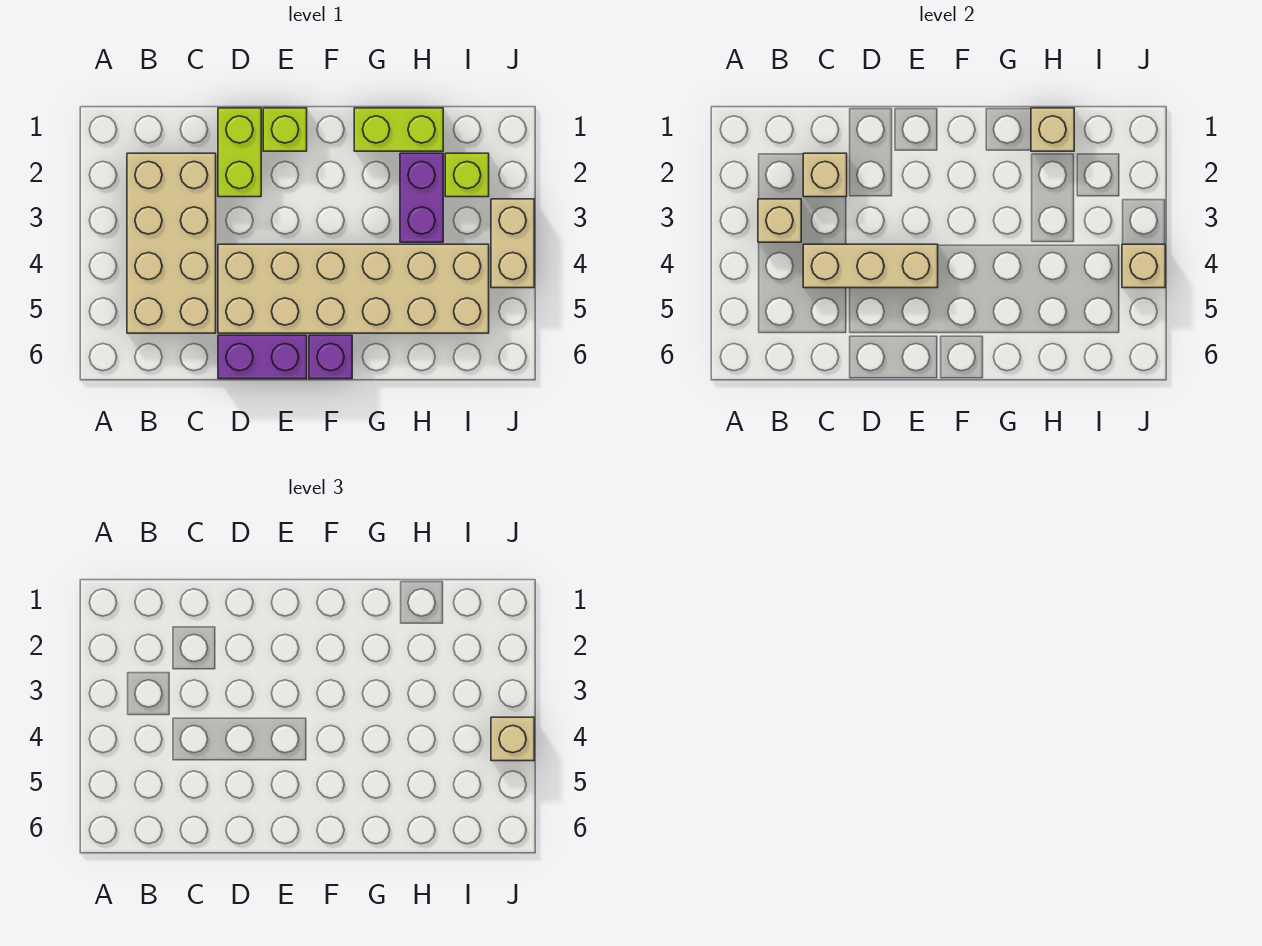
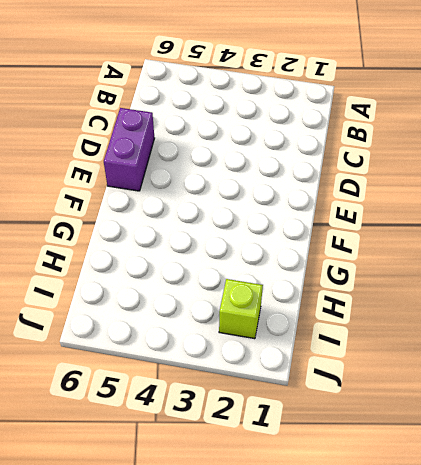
none -> tan brick B2:C5 level 1
none -> lime brick D1:D2 level 1
none -> tan brick D4:I5 level 1

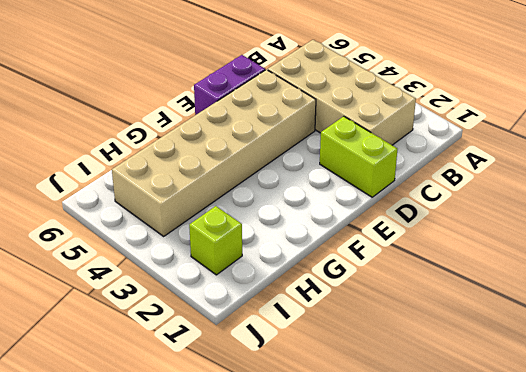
none -> lime brick E1 level 1
none -> purple brick F6 level 1
none -> lime brick G1:H1 level 1

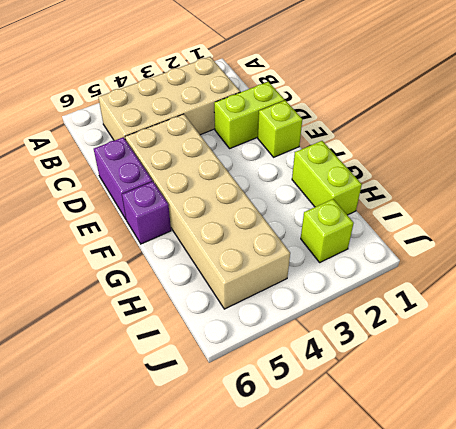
none -> purple brick H2:H3 level 1
none -> tan brick J3:J4 level 1
none -> tan brick B3 level 2

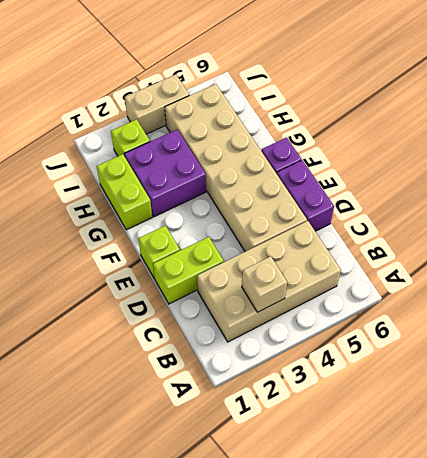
purple brick G2:H3 level 1 -> purple brick H2:H3 level 1
none -> tan brick C2 level 2
none -> tan brick C4:E4 level 2
none -> tan brick H1 level 2

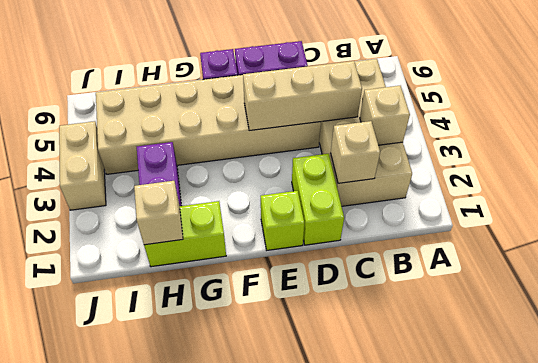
none -> lime brick I2 level 1
none -> tan brick J4 level 2
none -> tan brick J4 level 3

